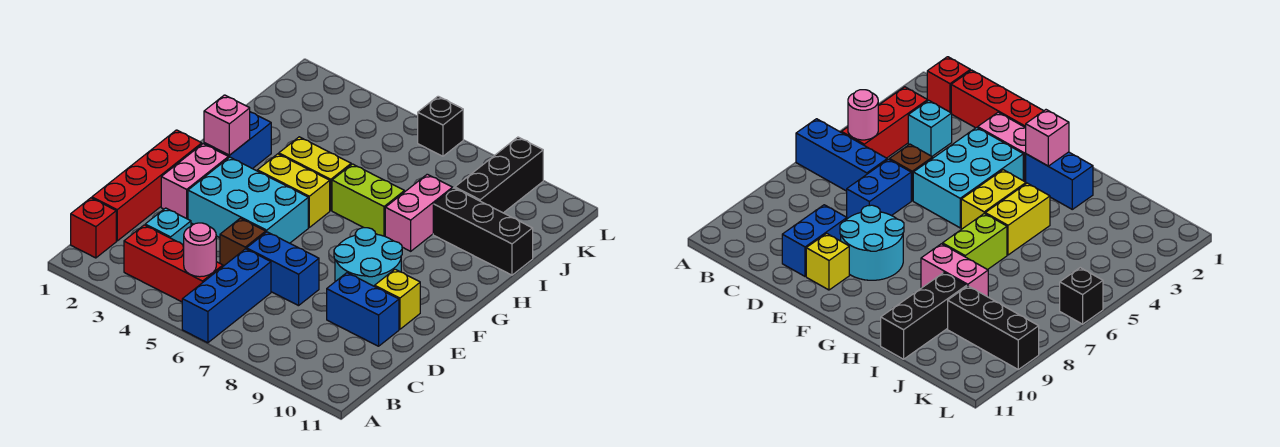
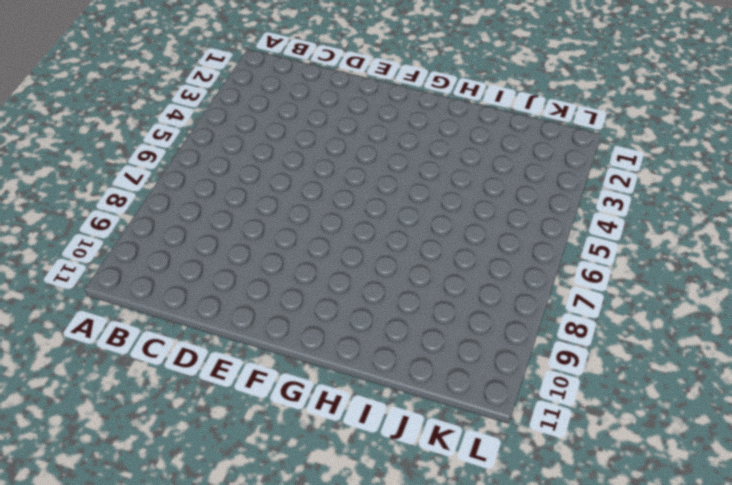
none -> blue brick A6:C6 level 1
none -> red brick B1 level 1
none -> red brick B3:B5 level 1

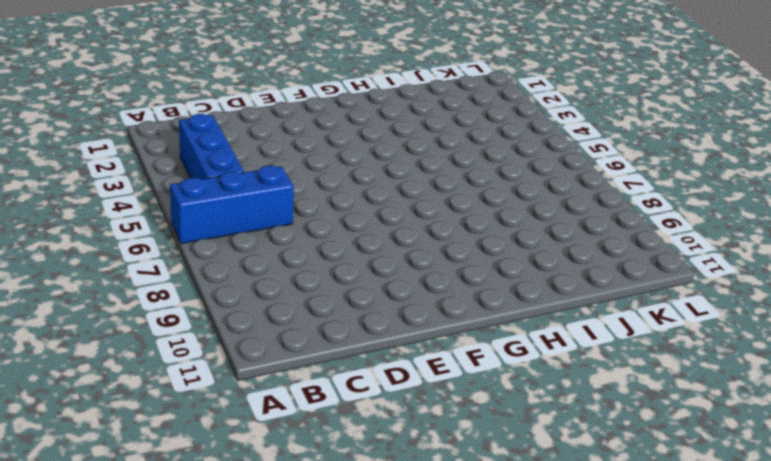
blue brick B3:B5 level 1 -> red brick B3:B5 level 1
none -> red brick B1 level 1
none -> red brick C1:F1 level 1
none -> cyan brick C3 level 1

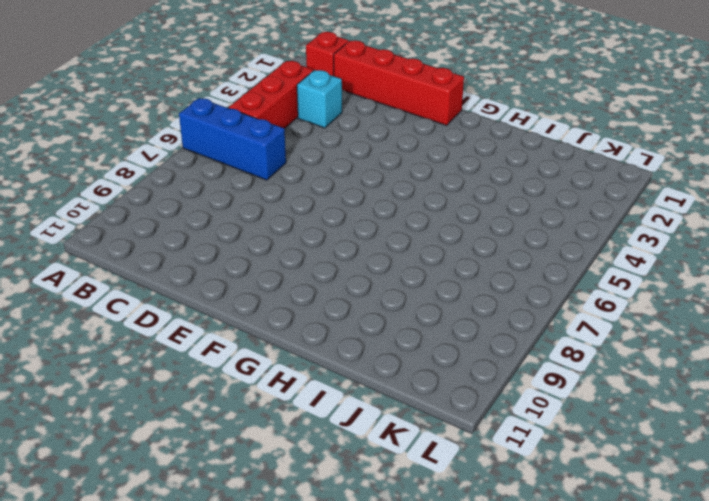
none -> brown brick D5 level 1
none -> blue brick D6:D7 level 1
none -> blue brick D9:D10 level 1

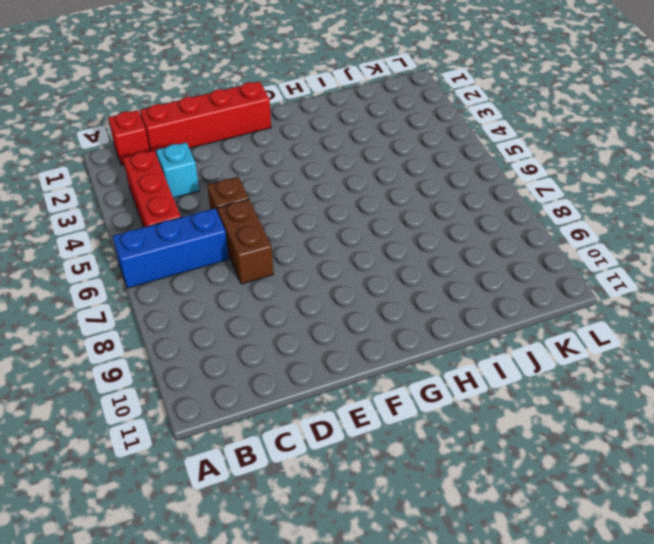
brown brick D6:D7 level 1 -> blue brick D6:D7 level 1
none -> blue brick D9:D10 level 1
none -> pink brick E2:F2 level 1
none -> cyan brick E3:F5 level 1

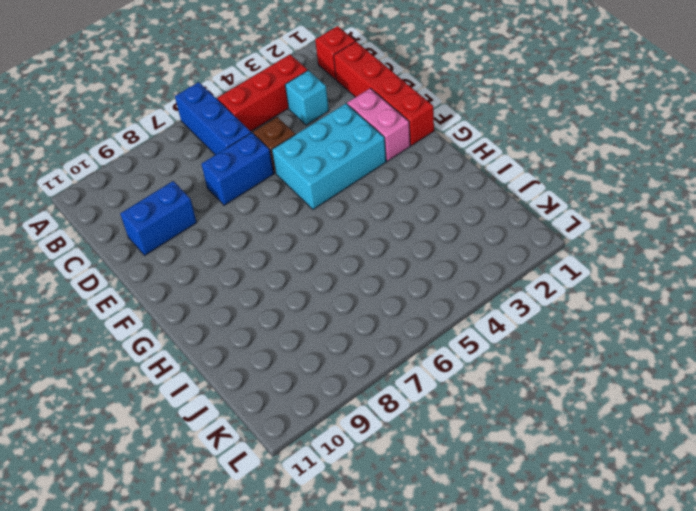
none -> cyan round brick E8:F9 level 1
none -> yellow brick E10 level 1
none -> blue brick G2:H2 level 1

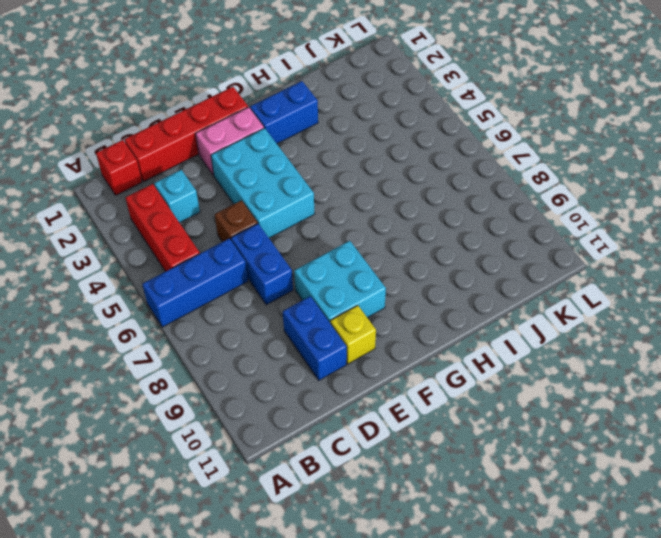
cyan brick E8:F9 level 1 -> cyan round brick E8:F9 level 1
none -> yellow brick G4:G5 level 1
none -> yellow brick H4:H5 level 1
none -> lime brick H6:H7 level 1

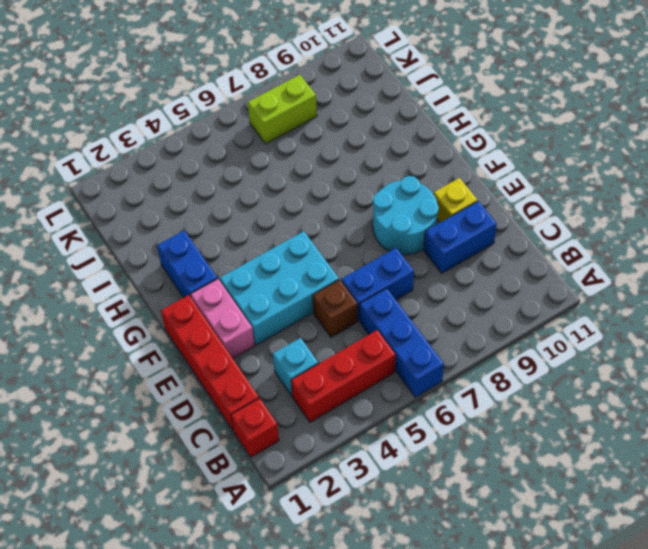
lime brick K7:K8 level 1 -> lime brick H6:H7 level 1
none -> yellow brick G4:G5 level 1
none -> yellow brick H4:H5 level 1
none -> pink brick H8:I8 level 1

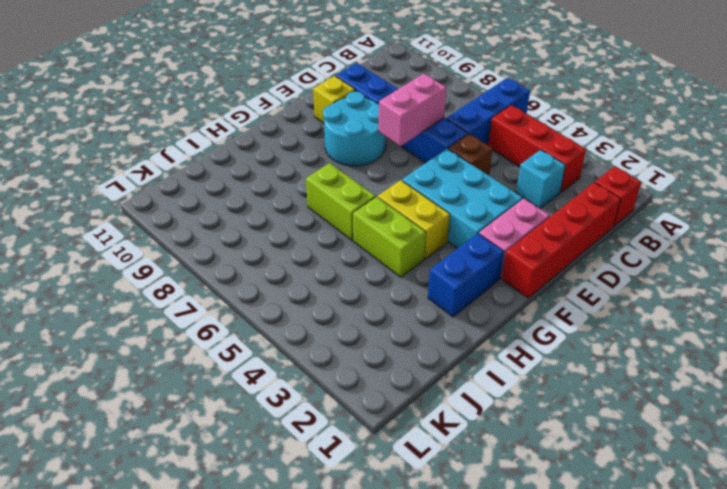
pink brick D7:E7 level 2 -> pink brick H8:I8 level 1
lime brick H4:H5 level 1 -> yellow brick H4:H5 level 1
none -> black brick I9:I11 level 1
none -> black brick J9:L9 level 1
none -> black brick L6 level 1

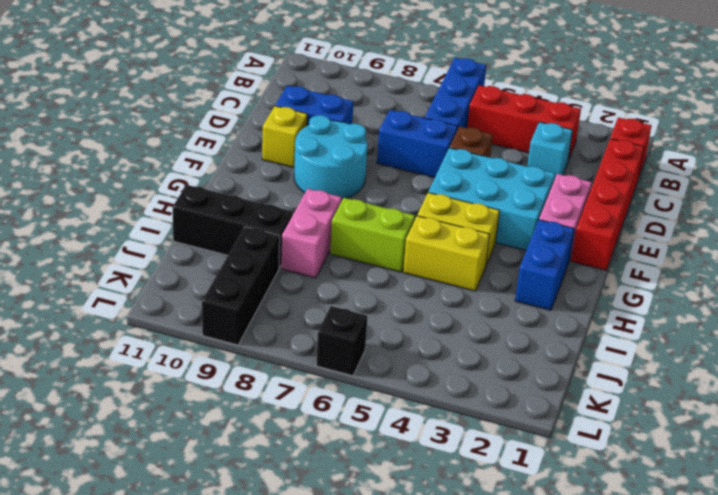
none -> pink round brick B5 level 2
none -> pink brick G2 level 2

